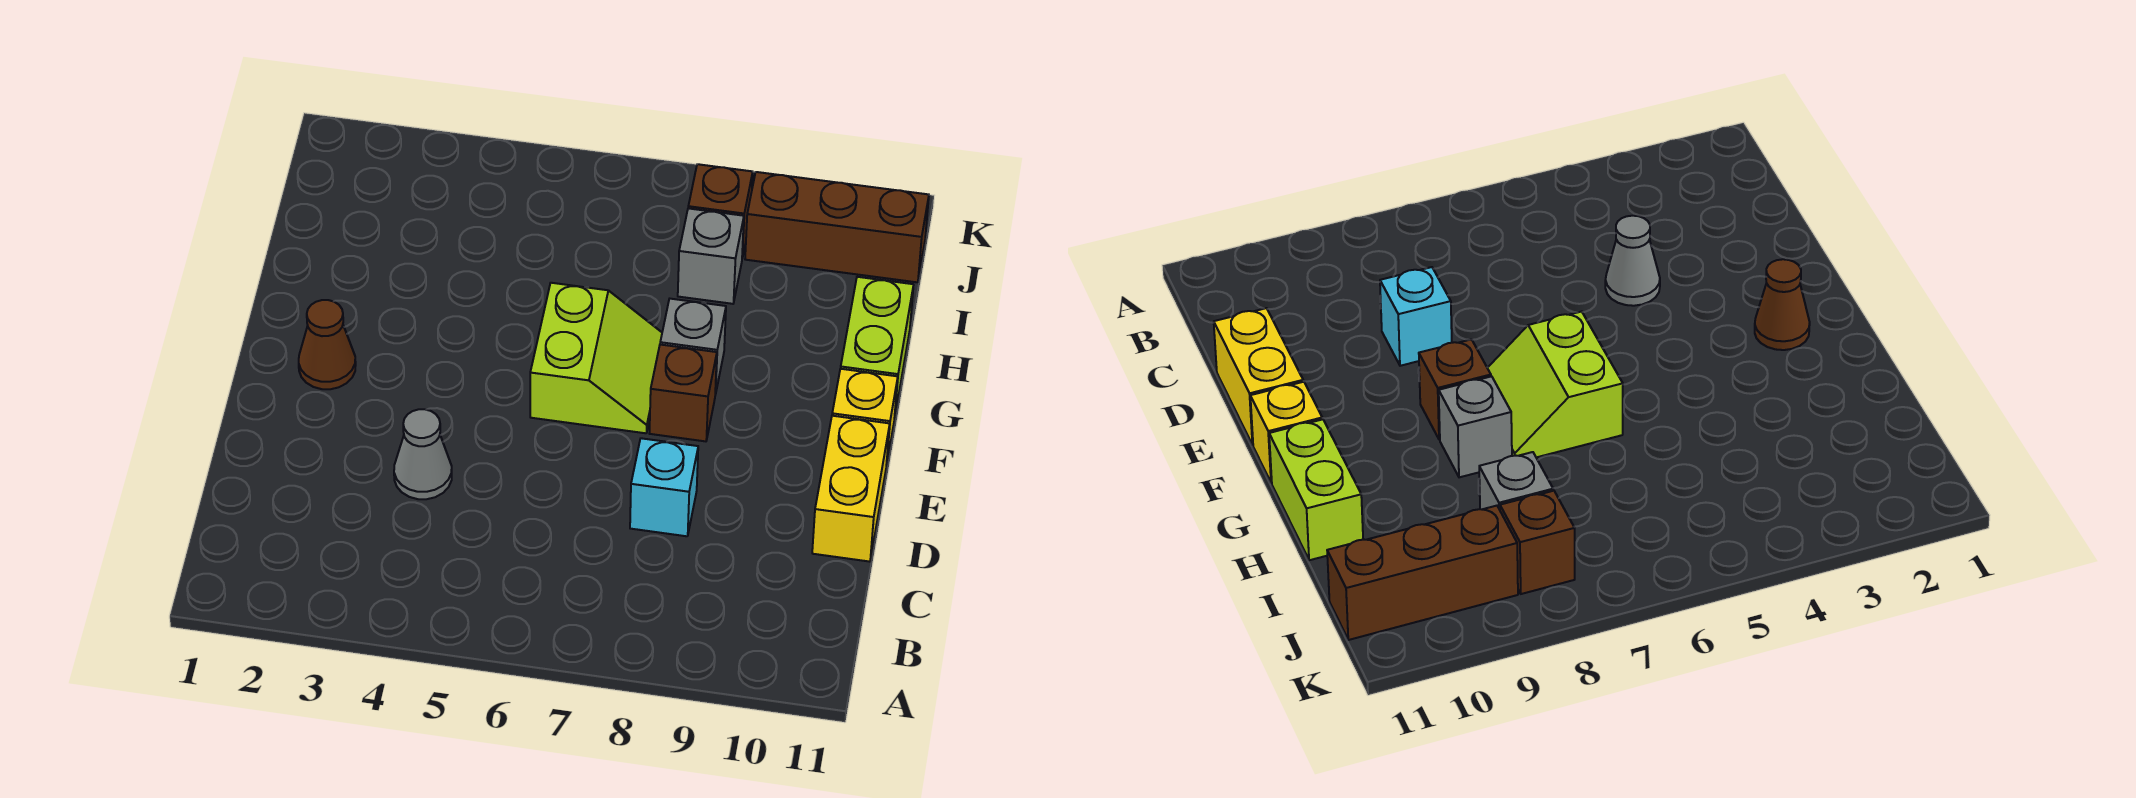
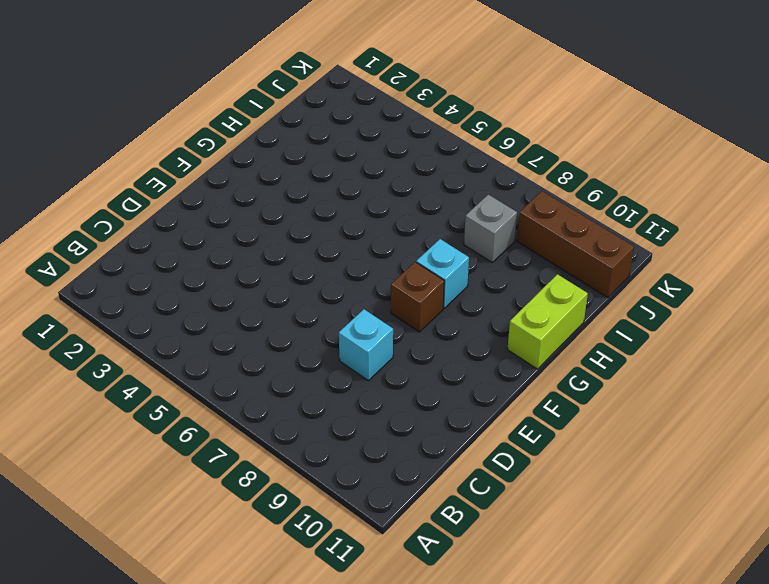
cyan brick G8 level 1 -> grey brick G8 level 1
none -> grey cone D4 level 1
none -> yellow brick D11:E11 level 1
none -> brown cone F2 level 1

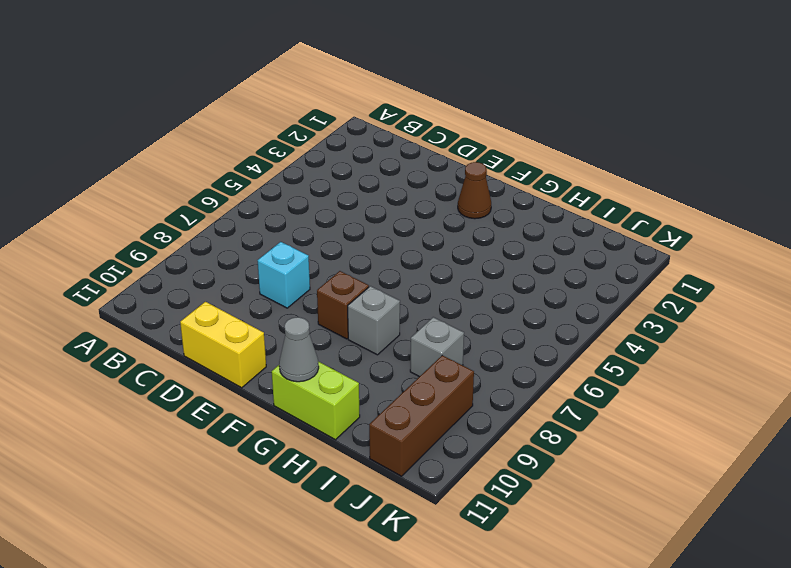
grey cone G11 level 2 -> grey cone D4 level 1
none -> lime slope F6:G7 level 1 top 6
none -> yellow brick F11 level 1
none -> brown brick J8 level 1

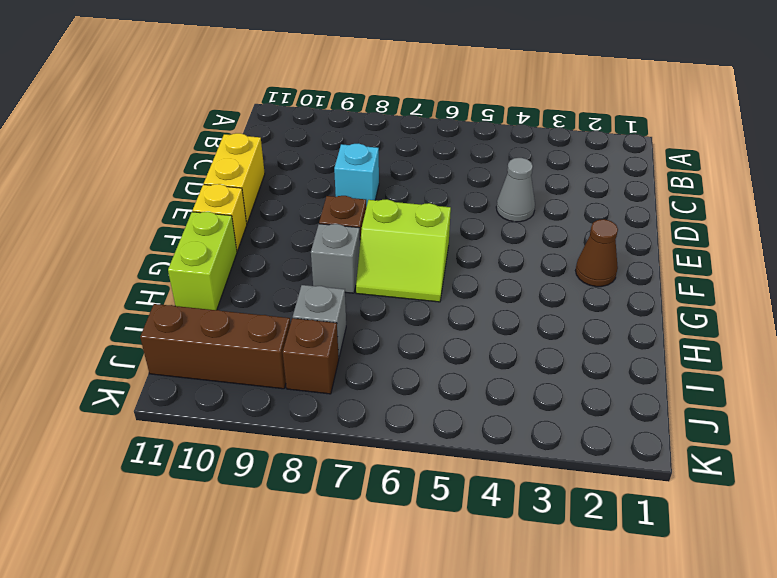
lime slope F6:G7 level 1 top F -> lime slope F6:G7 level 1 top 6

